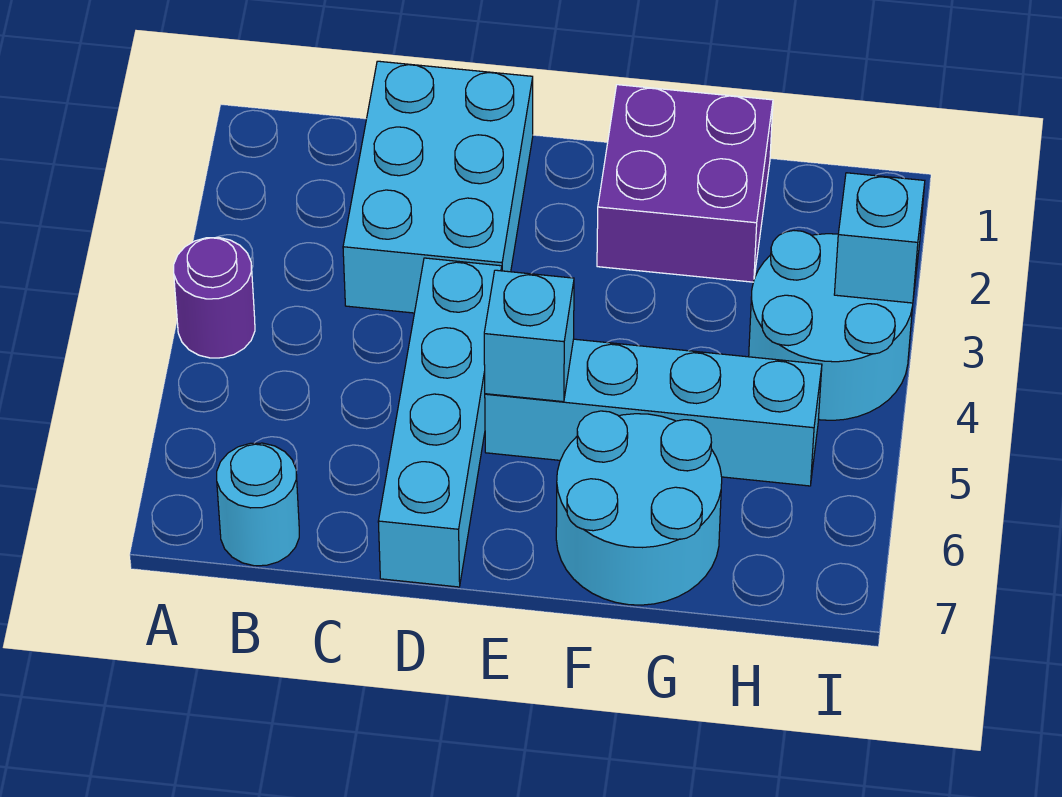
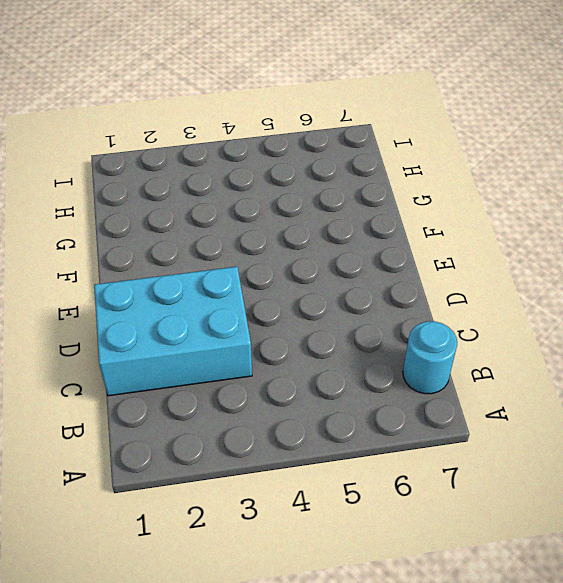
none -> purple round brick A4 level 1
none -> cyan brick D4:D7 level 1

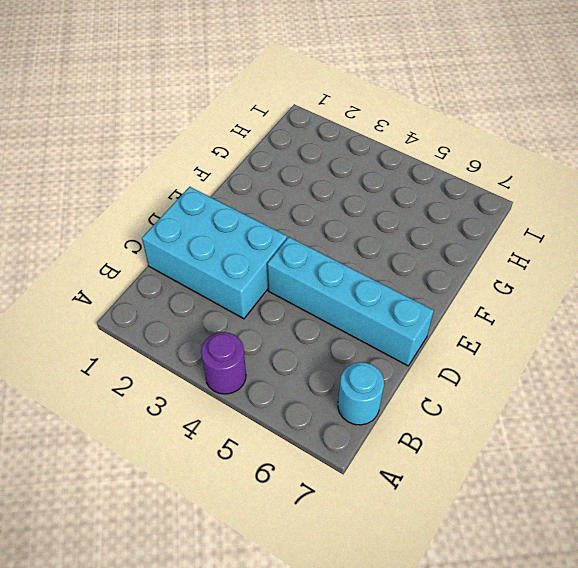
none -> cyan brick E5:H5 level 1
none -> purple brick F1:G2 level 1

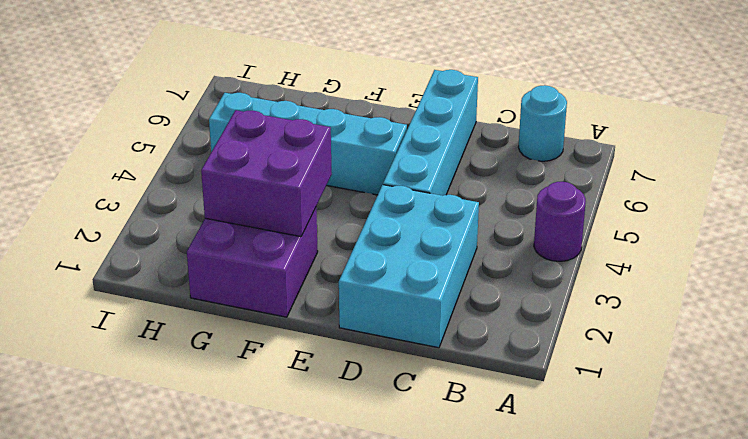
purple brick F2:G3 level 2 -> none
none -> cyan round brick F6:G7 level 1
none -> cyan round brick H3:I4 level 1

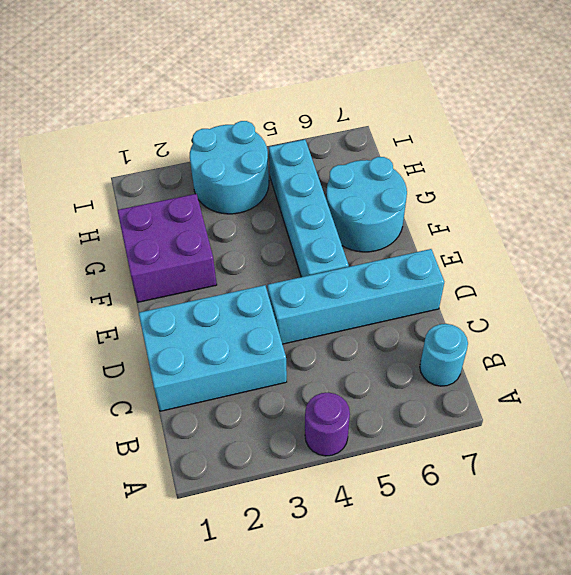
none -> cyan brick E5 level 2
none -> cyan brick I3 level 2

